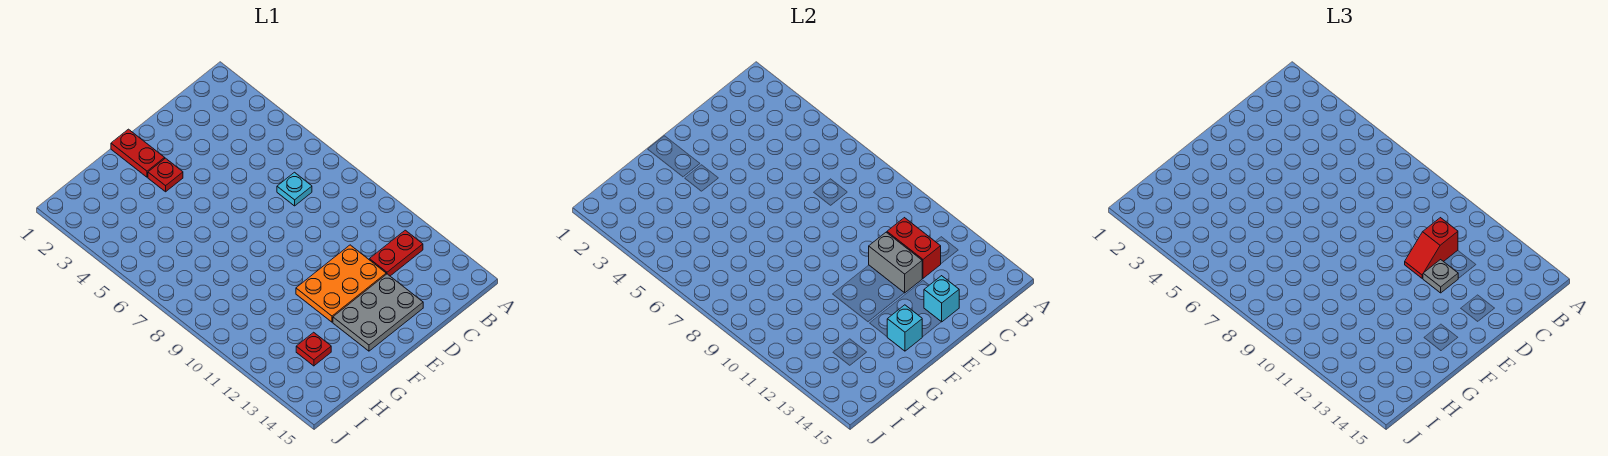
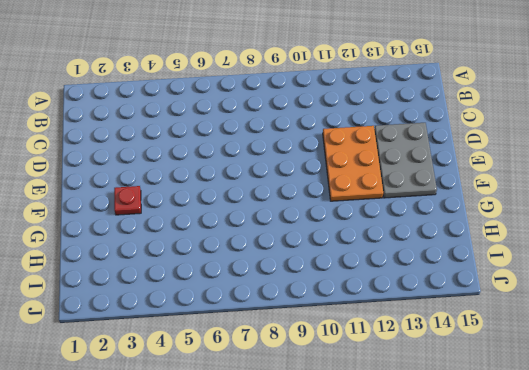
none -> red plate B12:C12 level 1
none -> cyan plate C7 level 1
none -> red plate F1:F2 level 1

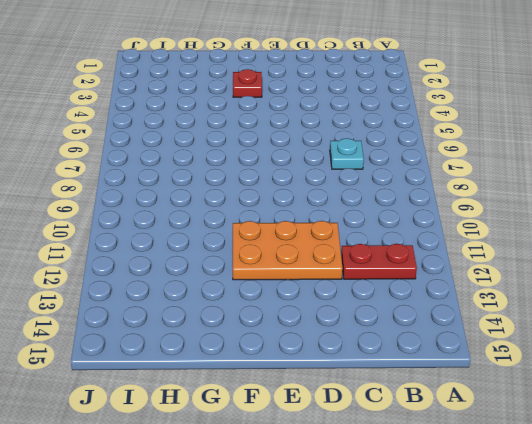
none -> grey plate D13:F14 level 1
none -> red plate F1:F2 level 1
none -> red plate H13 level 1

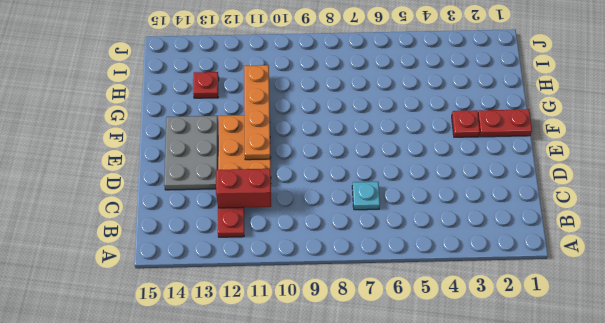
orange plate E11:H11 level 2 -> none
none -> grey brick D11:D12 level 2
none -> cyan brick D14 level 2
none -> cyan brick F14 level 2

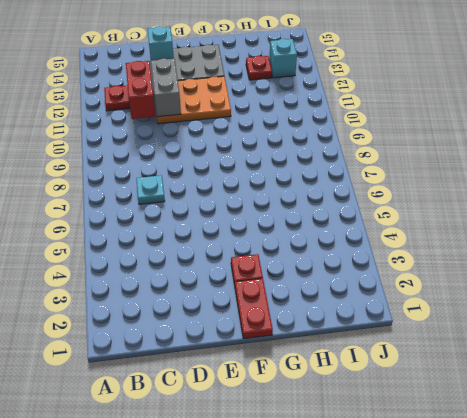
cyan brick I13 level 1 -> cyan brick F14 level 2
none -> red slope C11:D11 level 3 top C
none -> grey plate D12 level 3

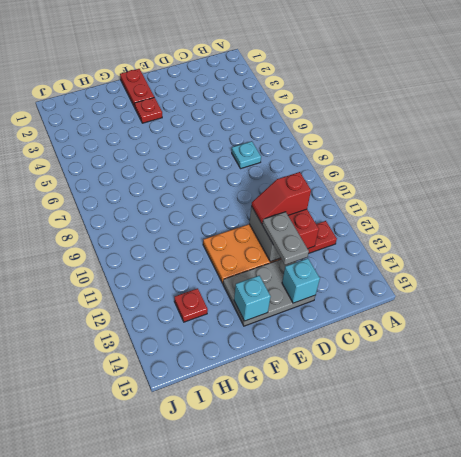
grey plate D12:D13 level 3 -> grey plate D12 level 3

